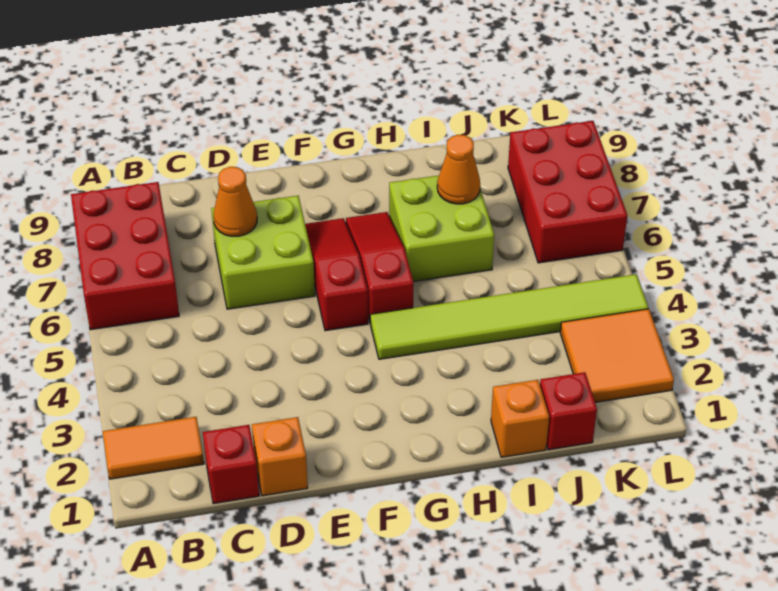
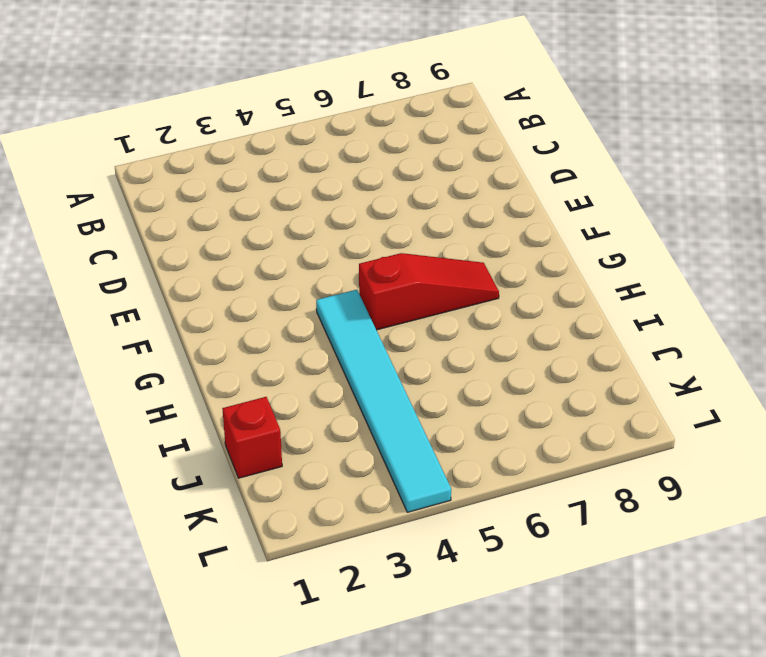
cyan tile G4:L4 level 1 -> lime tile G4:L4 level 1
none -> orange tile A2:B2 level 1
none -> red brick A6:B8 level 1
none -> red brick C1 level 1

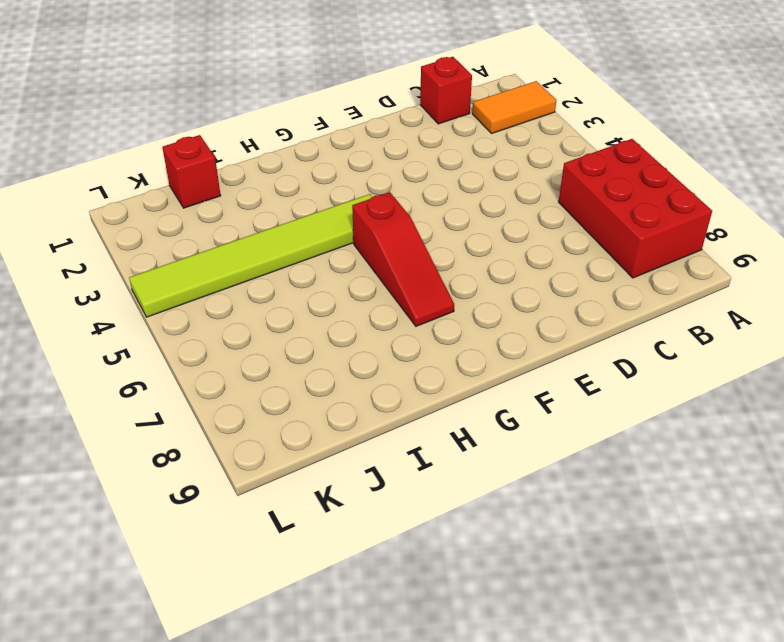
none -> orange brick D1 level 1
none -> lime brick D6:E7 level 1
none -> red slope F5:F7 level 1 top 5

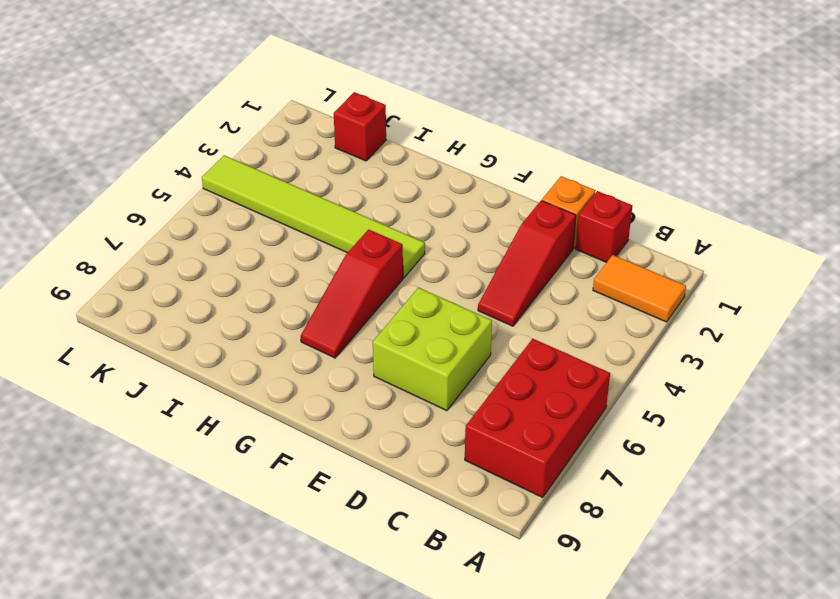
red slope D2:D4 level 1 top 2 -> red slope F5:F7 level 1 top 5
none -> lime brick H6:I7 level 1
none -> orange brick I1 level 1
none -> orange tile K2:L3 level 1

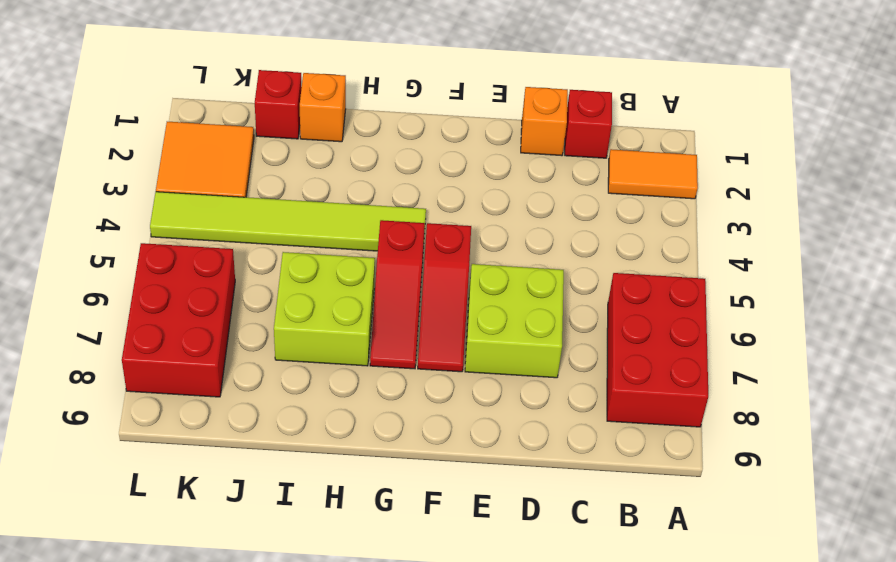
none -> orange cone D7 level 2
none -> orange cone I7 level 2

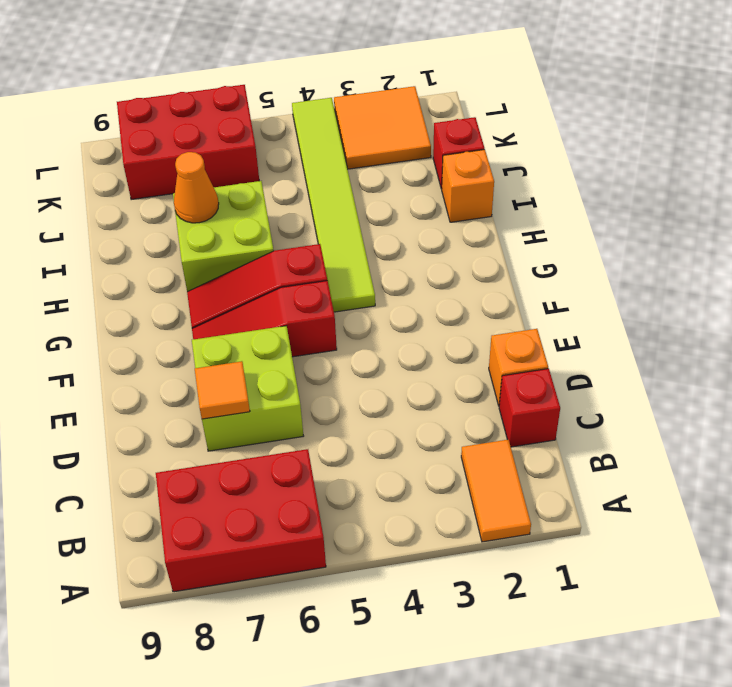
orange tile D7 level 2 -> orange cone D7 level 2

